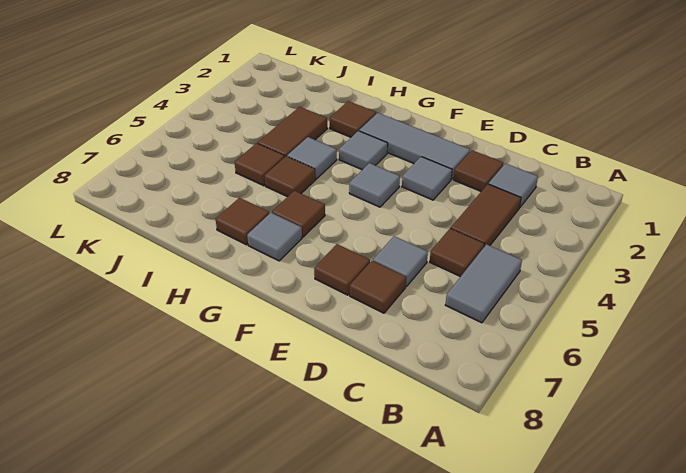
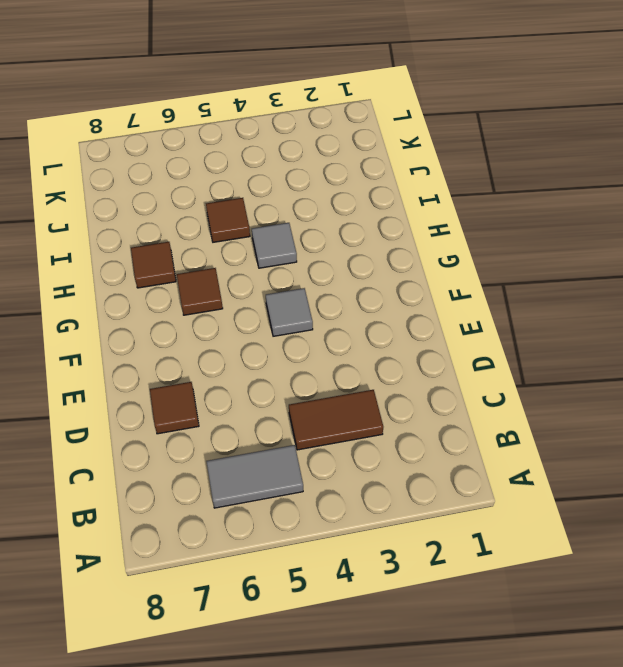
none -> grey tile C2 level 1
none -> brown tile C5 level 1
none -> brown tile D2 level 1

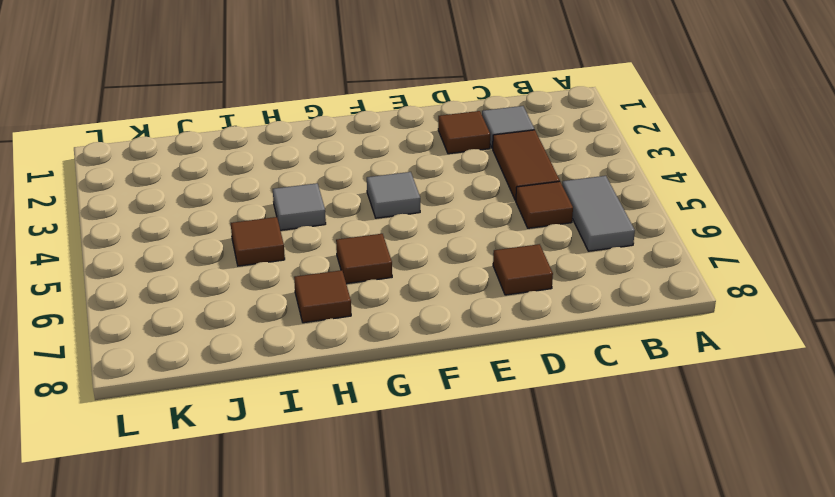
none -> grey tile D6 level 1
none -> grey tile E2:G2 level 1
none -> grey tile E3 level 1

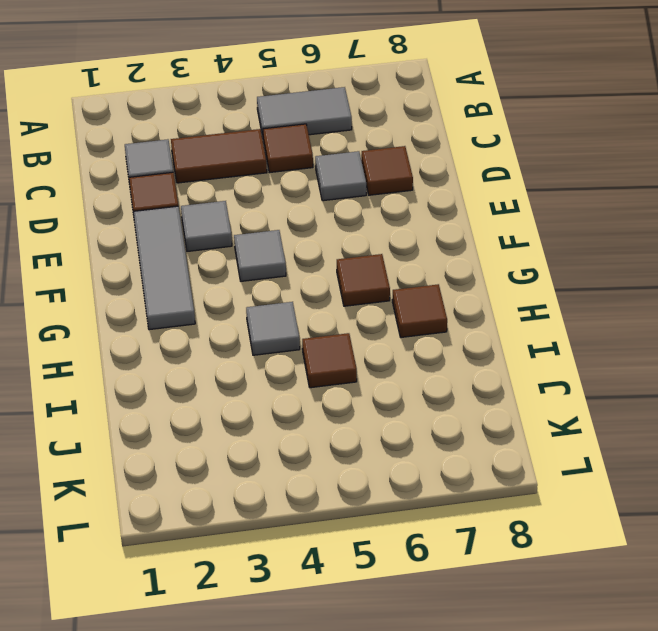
none -> brown tile E7 level 1
none -> grey tile G3 level 1
none -> grey tile G7 level 1

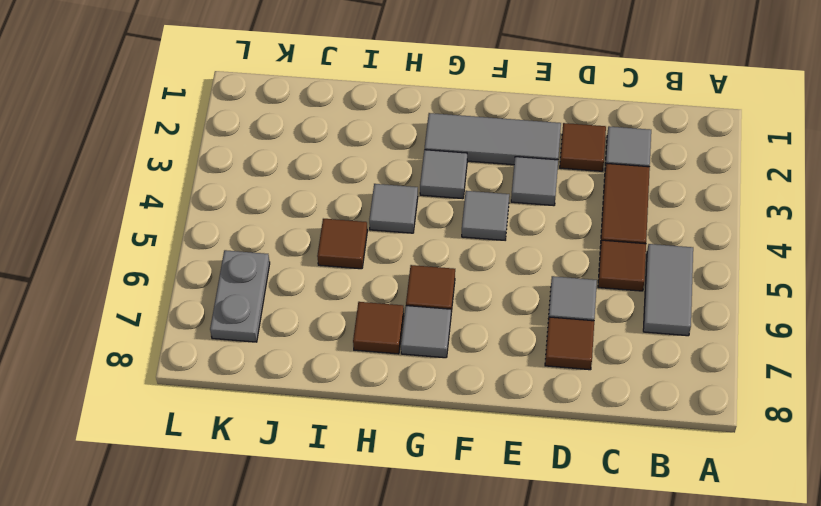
grey plate K6:K7 level 1 -> none
none -> brown tile E7 level 1
none -> brown tile H2 level 1
none -> brown tile H5 level 1

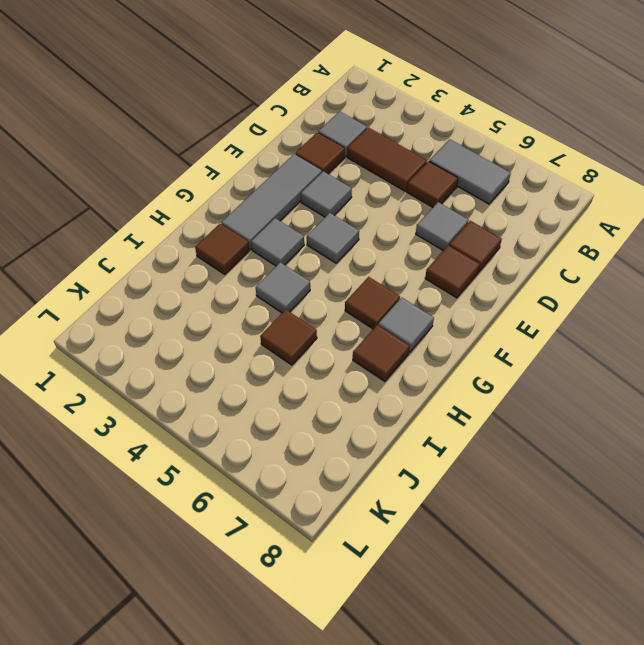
none -> brown tile H5 level 1
none -> brown tile I3:I4 level 1

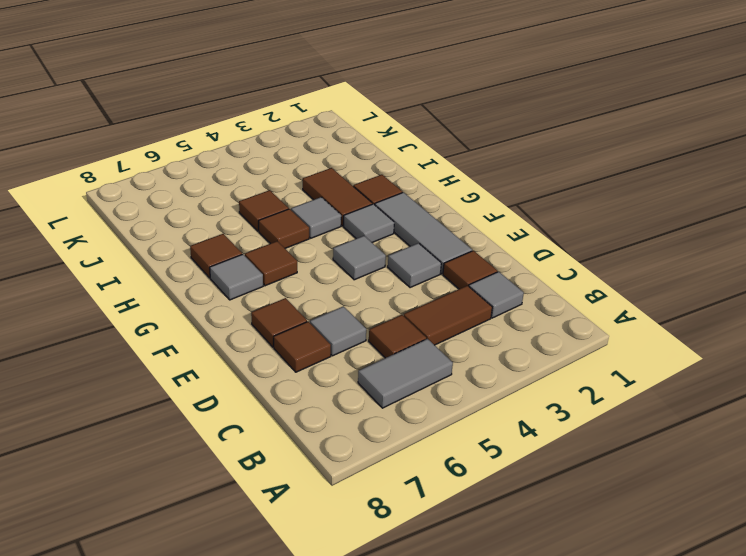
brown tile H3:I3 level 1 -> brown tile I3:I4 level 1

